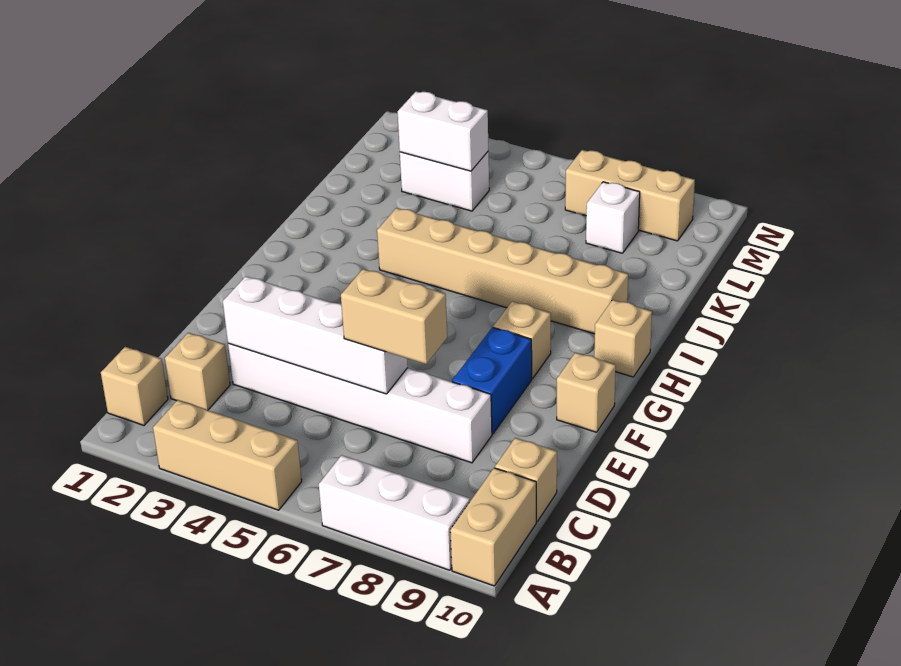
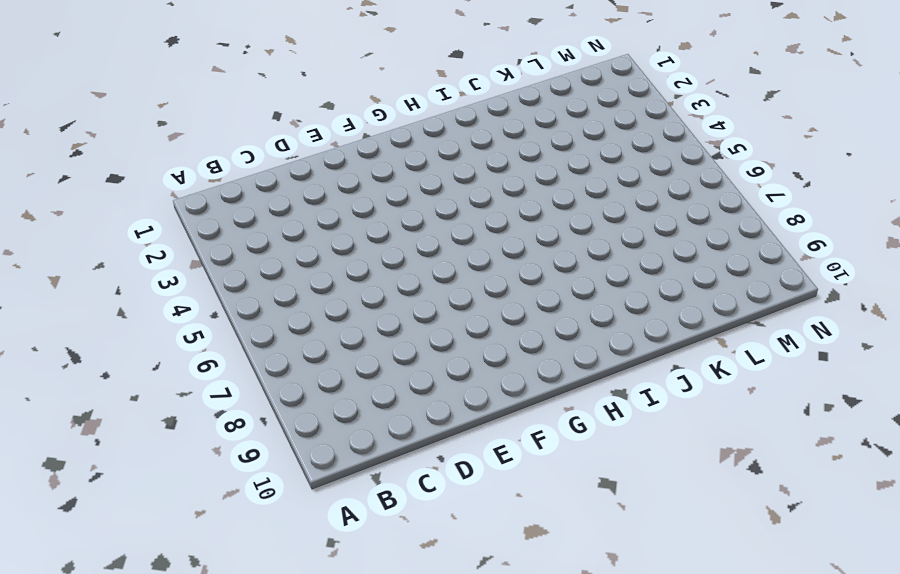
none -> tan brick A3:A5 level 1
none -> white brick A7:A9 level 1
none -> tan brick A10:B10 level 1

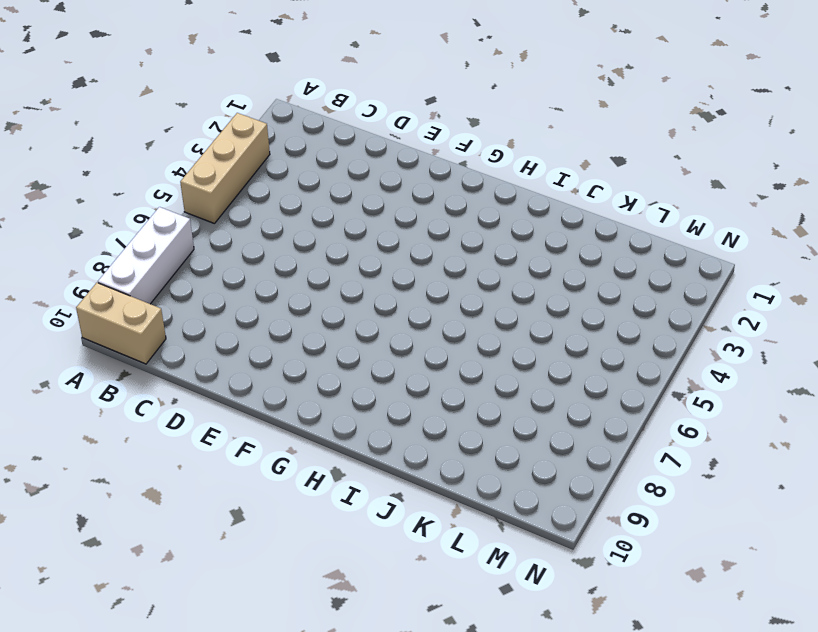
none -> tan brick B1 level 1
none -> tan brick C2 level 1
none -> tan brick C10 level 1

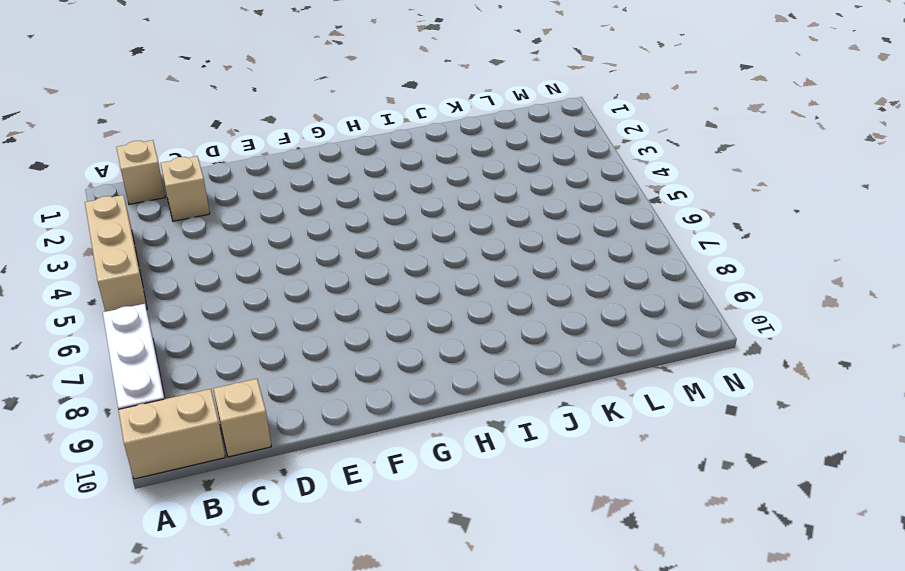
none -> white brick D3:D8 level 1
none -> blue brick E8:F8 level 1
none -> tan brick F10 level 1

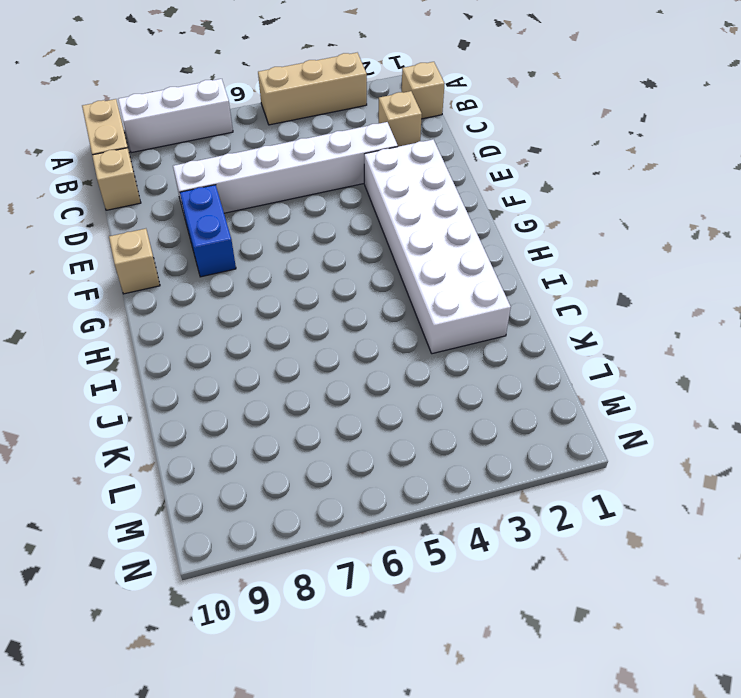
white brick E2:J3 level 1 -> none
none -> tan brick G8 level 1
none -> tan brick H10 level 1
none -> tan brick I4:I9 level 1

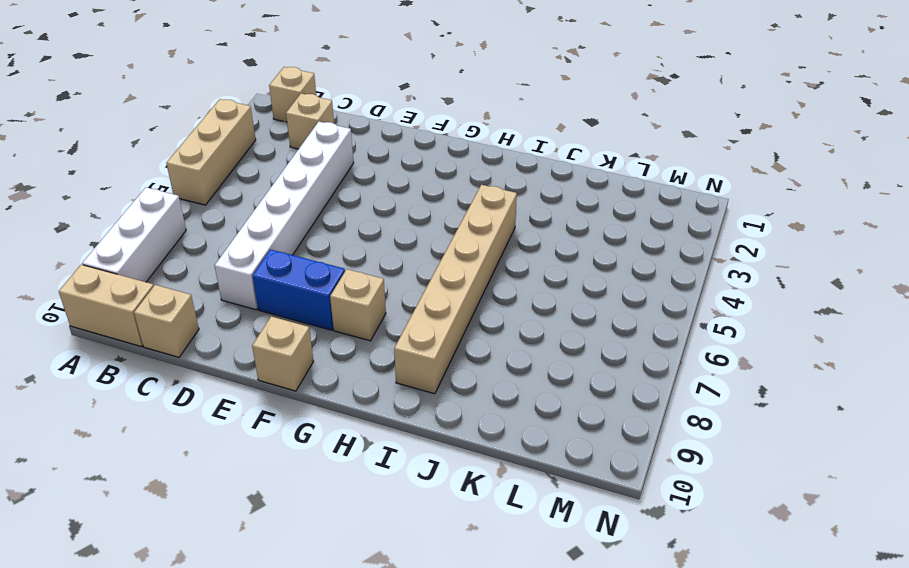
none -> tan brick H10 level 1
none -> white brick L3:L4 level 1
none -> white brick L8 level 1

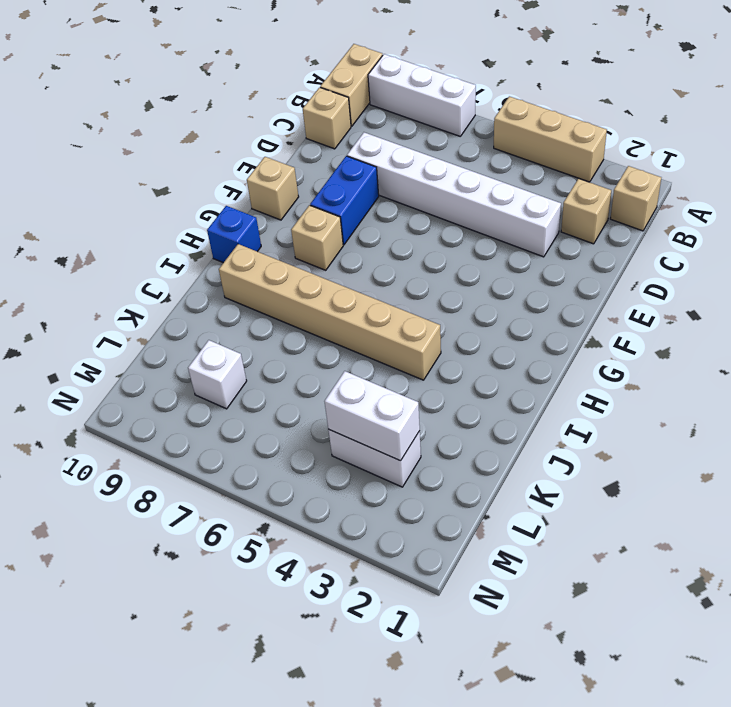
blue brick H10 level 1 -> tan brick H10 level 1
none -> tan brick M7:M9 level 1
none -> white brick D3:D6 level 2
none -> tan brick D6:D7 level 3

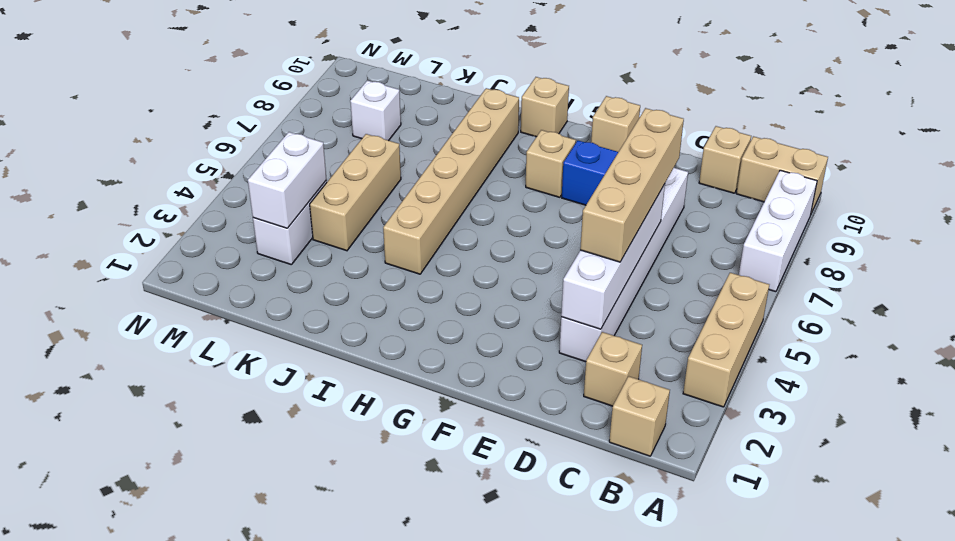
tan brick D4:D7 level 3 -> tan brick D6:D7 level 3
tan brick K4:K6 level 1 -> tan brick M7:M9 level 1

